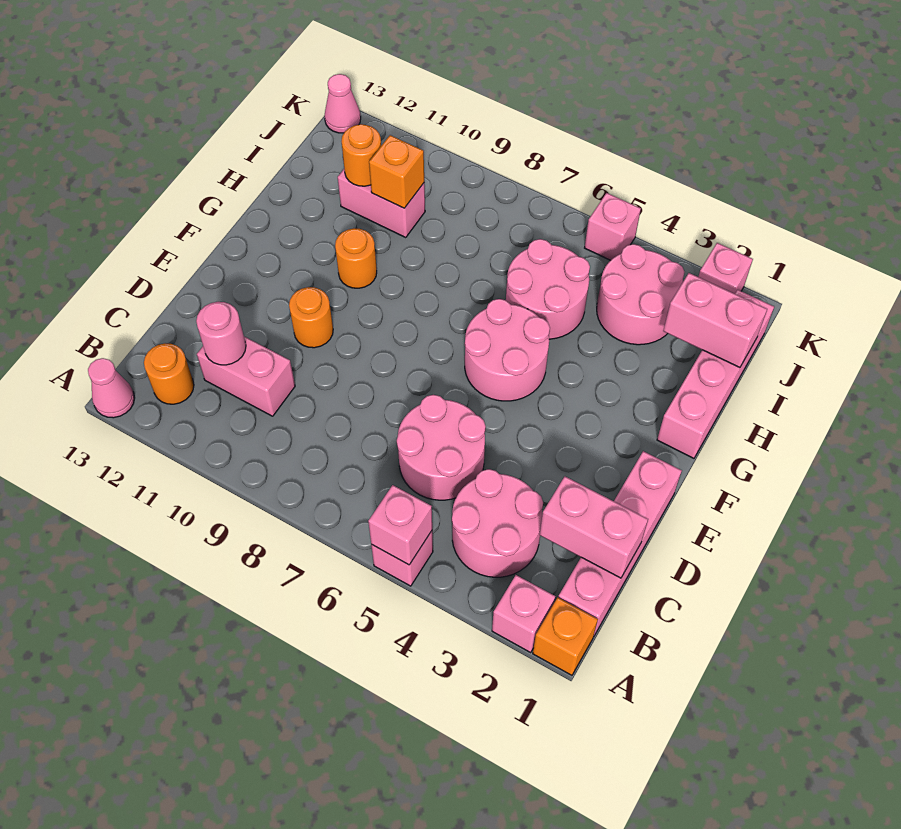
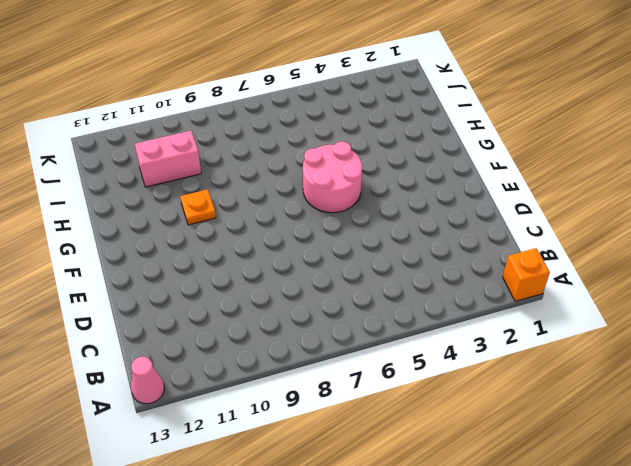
orange plate G10 level 1 -> orange round brick G10 level 1
none -> pink brick A2 level 1
none -> pink brick A5 level 1
none -> pink brick B1:E1 level 1

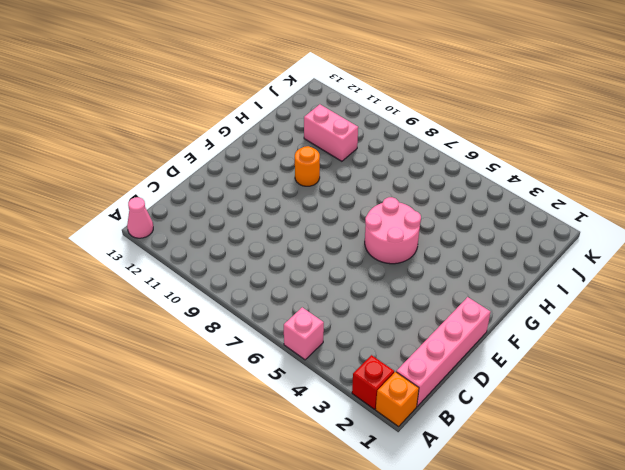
red brick A2 level 1 -> pink brick A2 level 1
none -> pink round brick B3:C4 level 1
none -> orange round brick B12 level 1
none -> pink round brick C5:D6 level 1

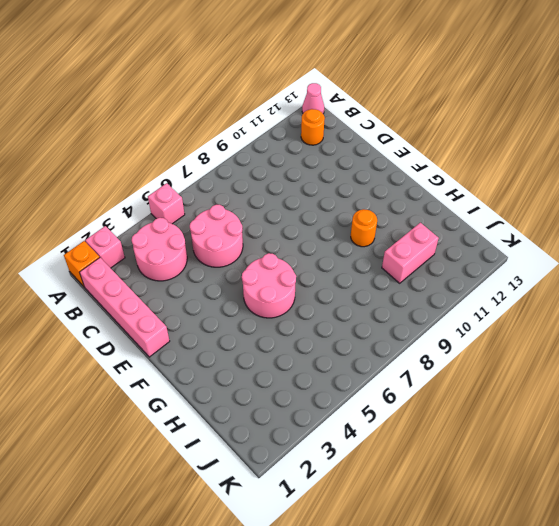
none -> pink brick C10:C11 level 1
none -> orange round brick E10 level 1
none -> pink brick G1:J1 level 1

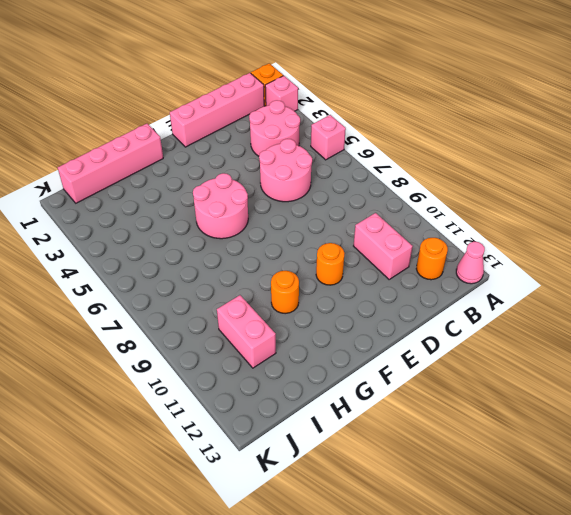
none -> pink round brick H5:I6 level 1
none -> pink round brick I3:J4 level 1
none -> pink brick K2 level 1

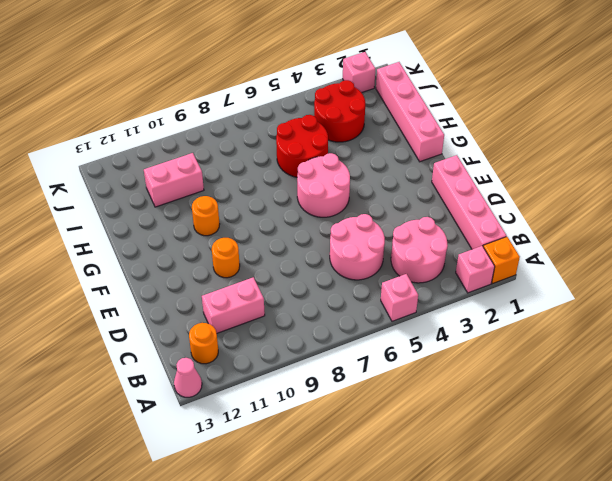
red round brick H5:I6 level 1 -> pink round brick H5:I6 level 1
red round brick I3:J4 level 1 -> pink round brick I3:J4 level 1
none -> pink brick K5 level 1
none -> pink cone K13 level 1
none -> pink brick A5 level 2

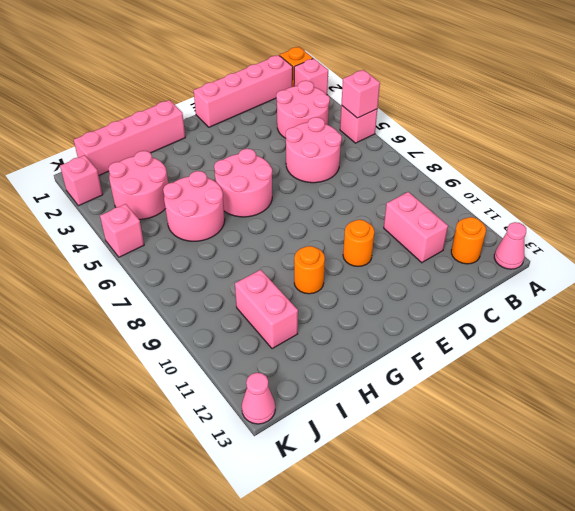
none -> pink brick C1:C2 level 2
none -> pink round brick C11 level 2
none -> pink brick I1:I2 level 2

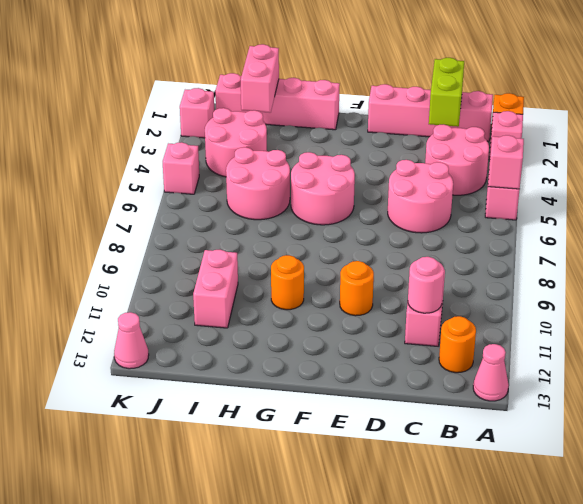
lime brick C1:C2 level 2 -> pink brick C1:C2 level 2
none -> orange brick I10 level 2
none -> orange round brick I11 level 2

